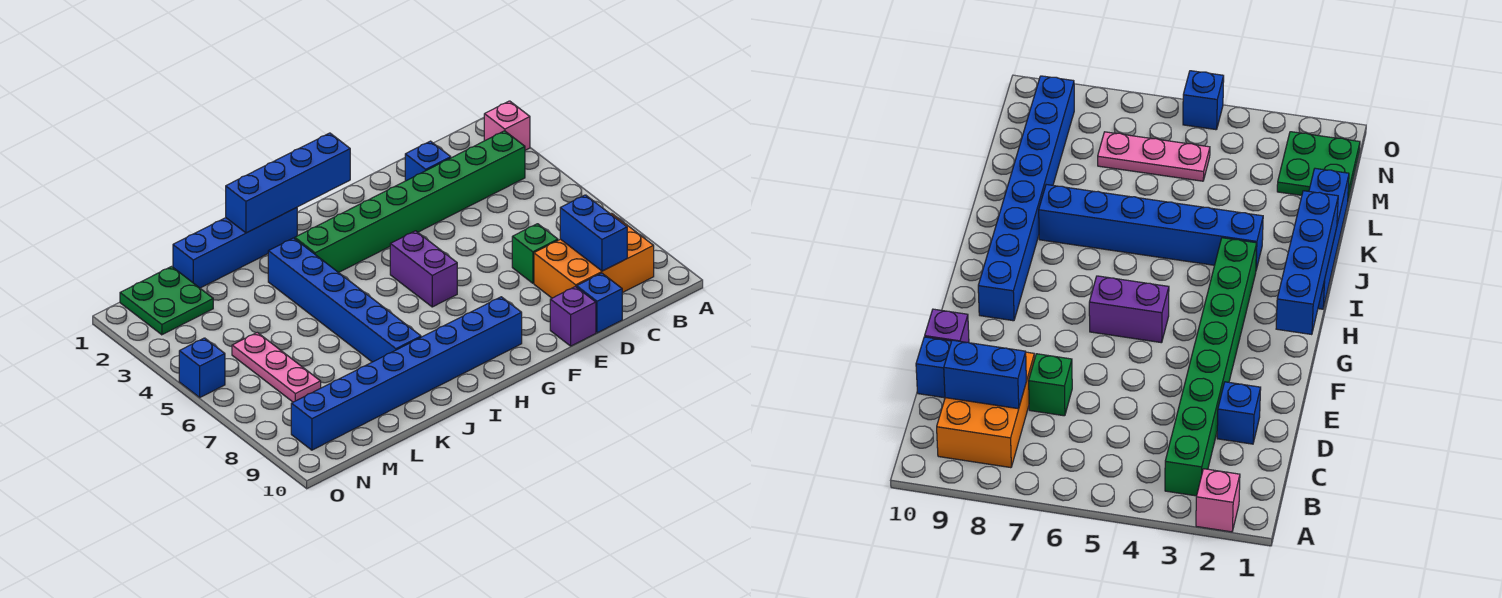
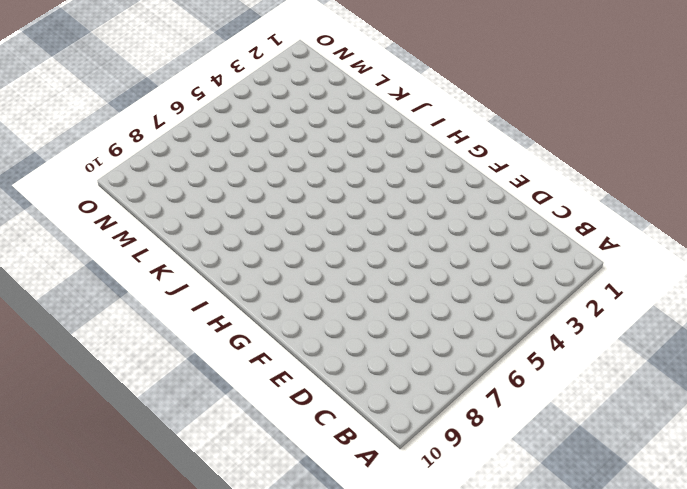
none -> pink brick A2 level 1
none -> green brick B3:I3 level 1
none -> orange brick B8:D9 level 1

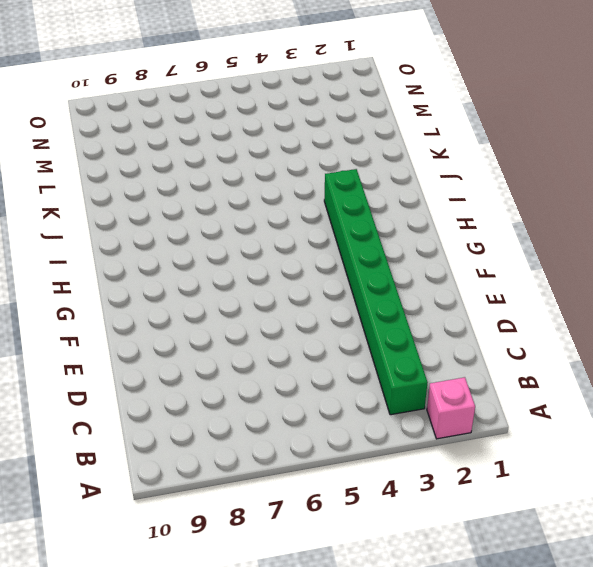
none -> orange brick B8:D9 level 1
none -> blue brick D2 level 1
none -> green brick D7 level 1

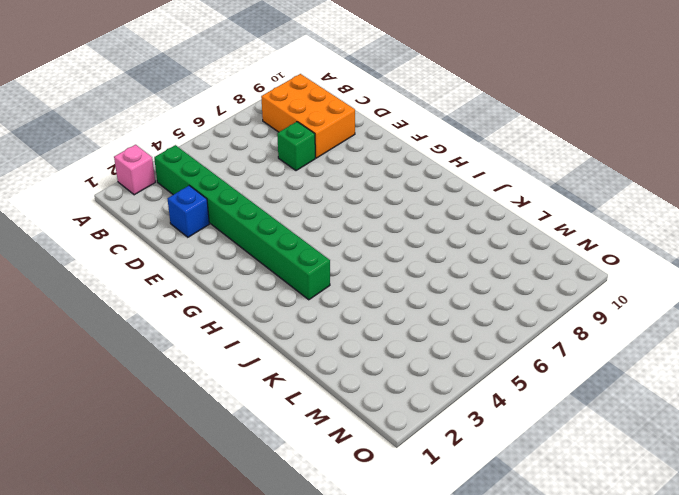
none -> blue brick D10 level 1
none -> purple brick E10 level 1
none -> purple brick G5:G6 level 1

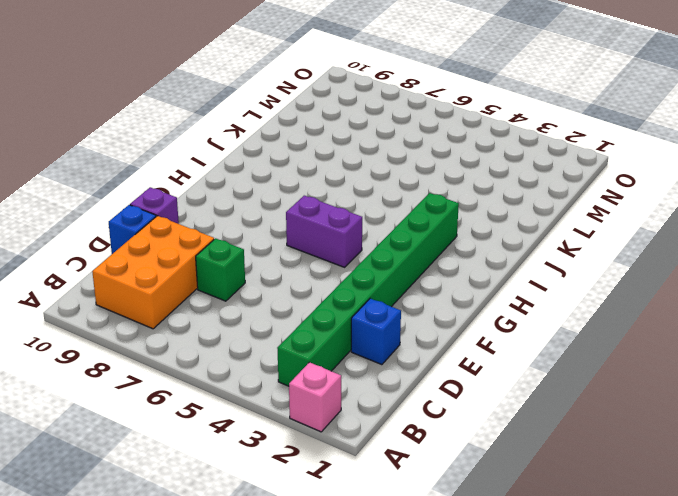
none -> blue brick G9:N9 level 1
none -> blue brick I1:L1 level 1
none -> blue brick J3:J8 level 1

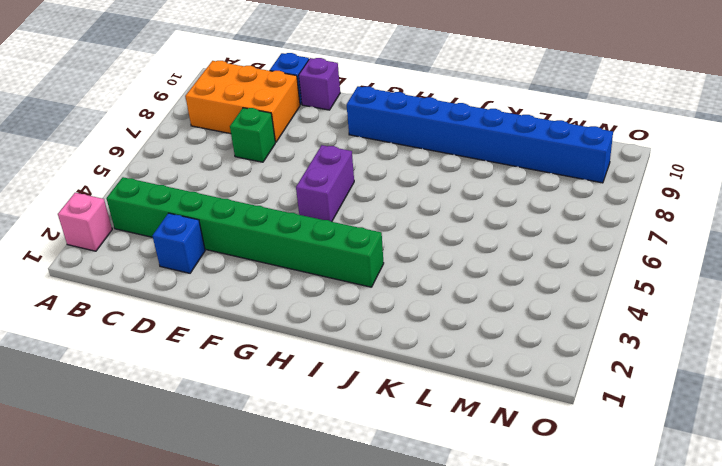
none -> blue brick I1:L1 level 1
none -> blue brick J3:J8 level 1
none -> green plate M1:N2 level 1

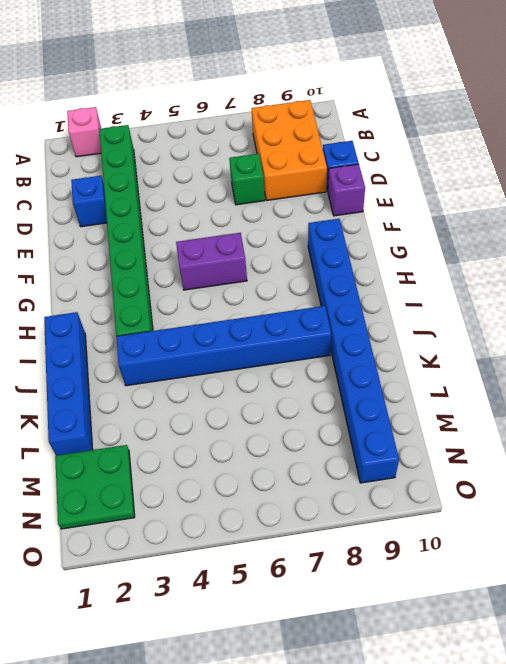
none -> pink plate M5:M7 level 1
none -> blue brick O5 level 1
none -> blue brick C8:C9 level 2

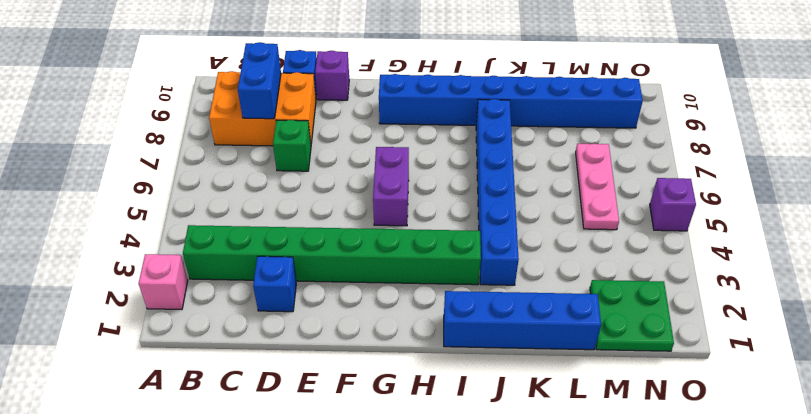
purple brick O5 level 1 -> blue brick O5 level 1
none -> blue brick G1:J1 level 2

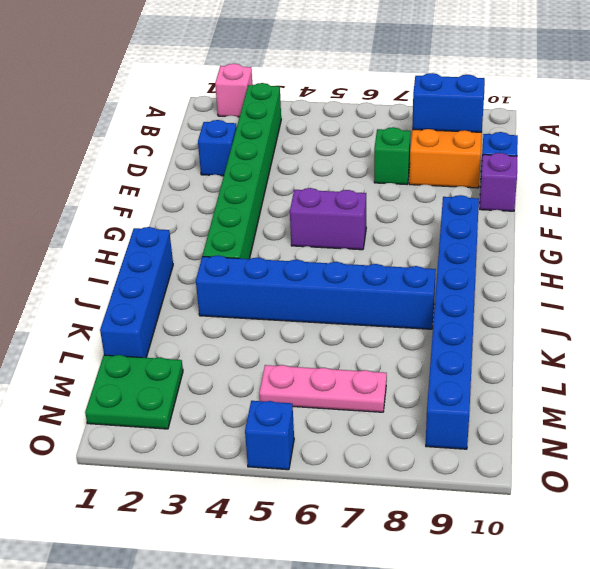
none -> blue brick G1:J1 level 2

